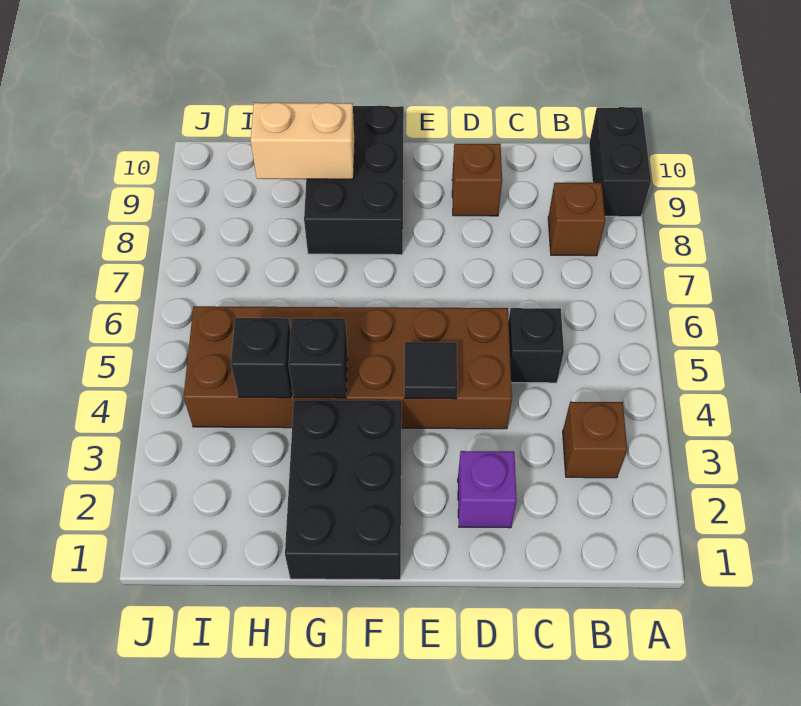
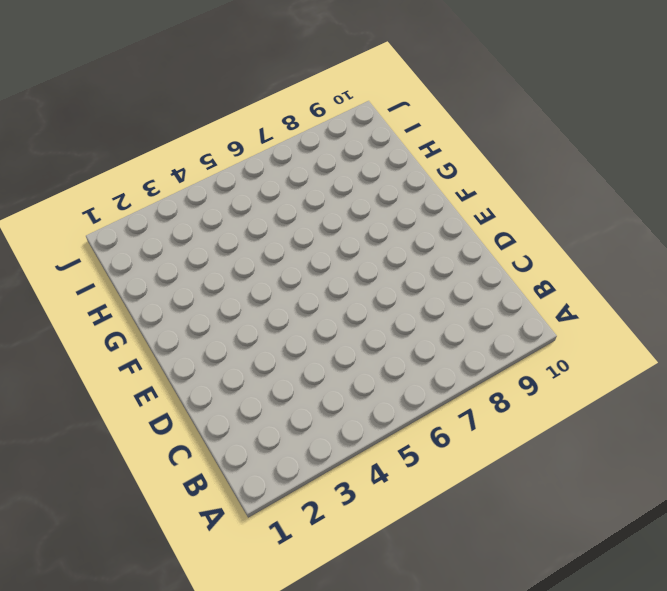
none -> black brick A9:A10 level 1
none -> brown brick B3 level 1
none -> brown brick B8 level 1

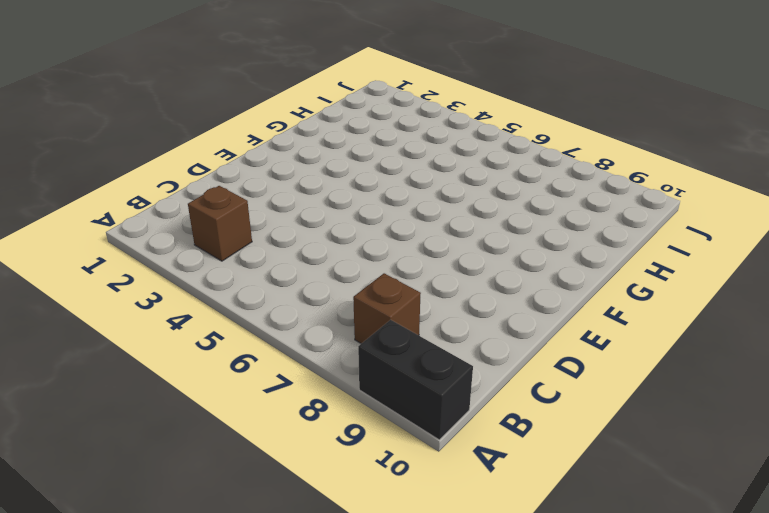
none -> black brick C5 level 1
none -> purple brick D2 level 1
none -> brown brick D4:I5 level 1

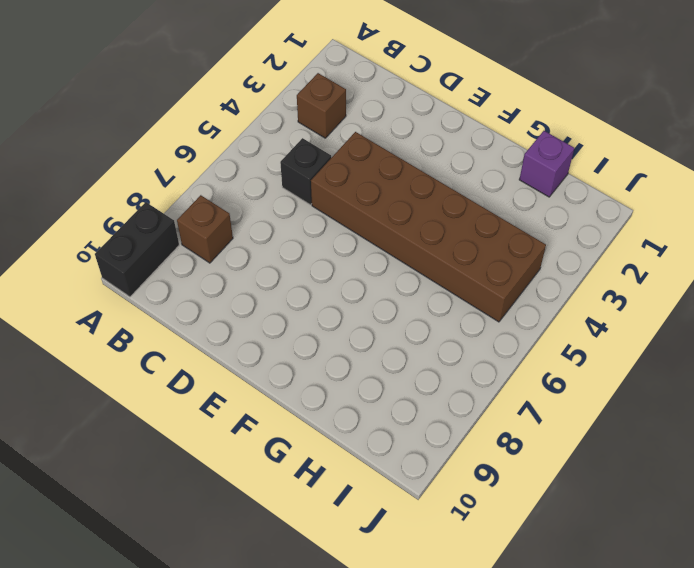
purple brick H1 level 1 -> purple brick D2 level 1
none -> brown brick D9 level 1
none -> black brick F1:G3 level 1
none -> black brick F8:G10 level 1

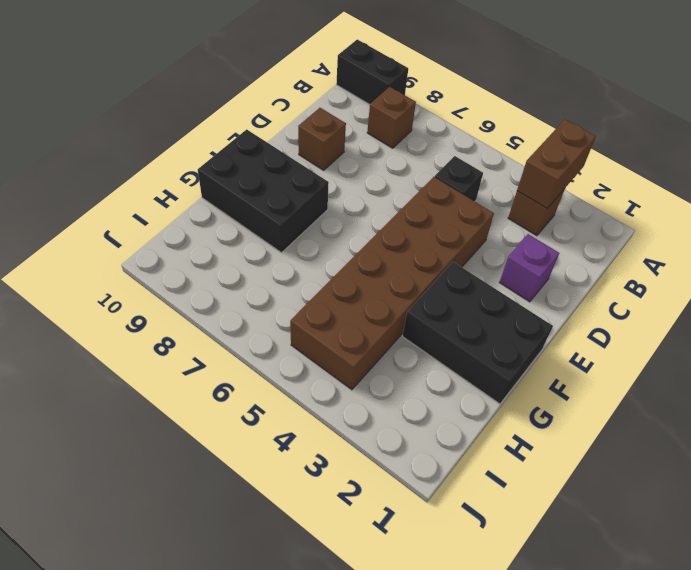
brown brick A3:B3 level 2 -> none
none -> black tile E4 level 2
none -> black brick G4 level 2
none -> tan brick G9:H9 level 2

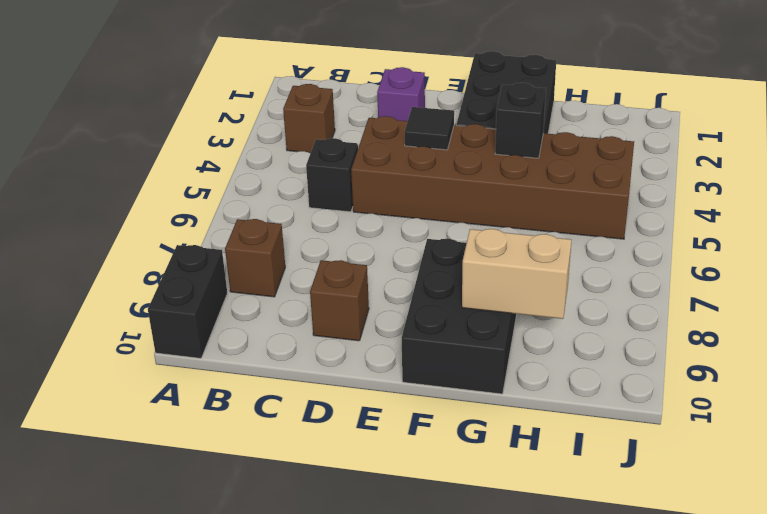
none -> black brick H4 level 2

